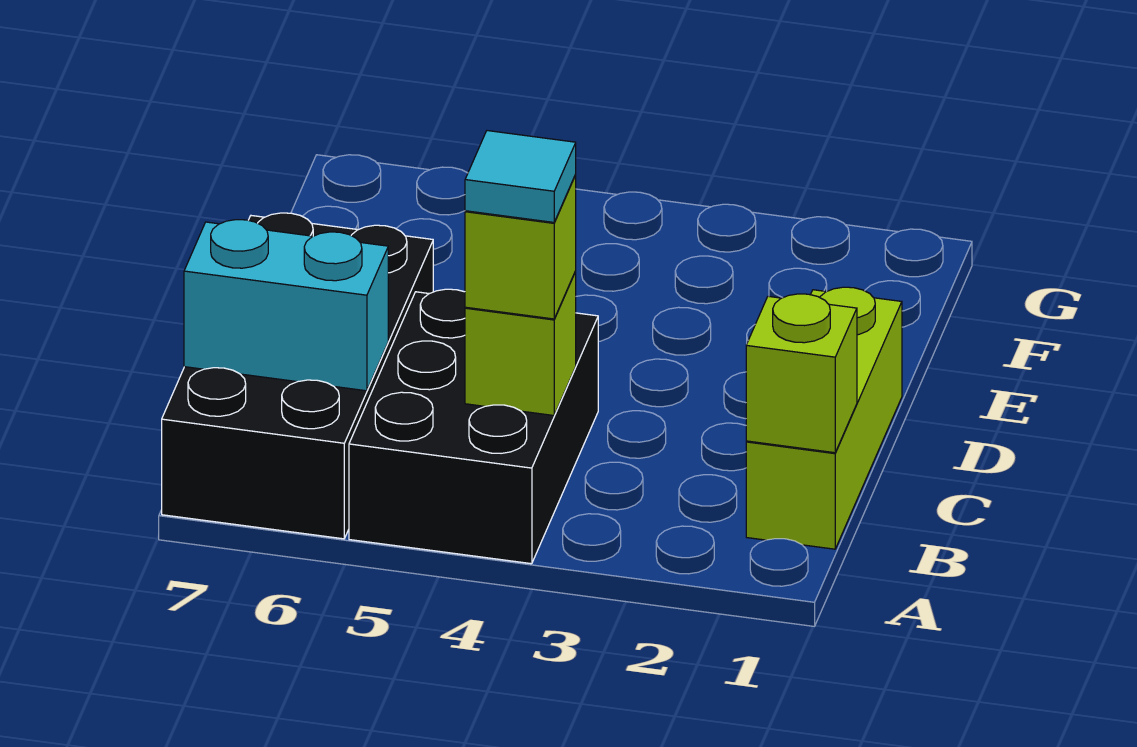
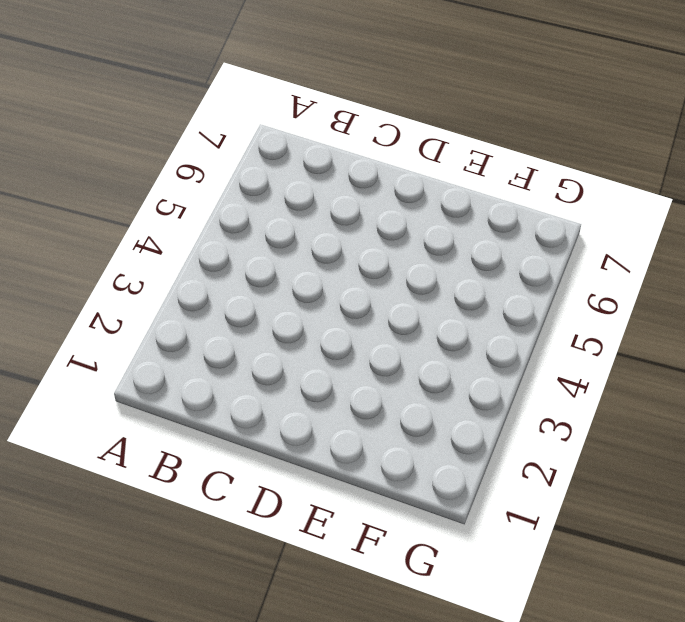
none -> black brick A4:C5 level 1
none -> black brick A6:D7 level 1

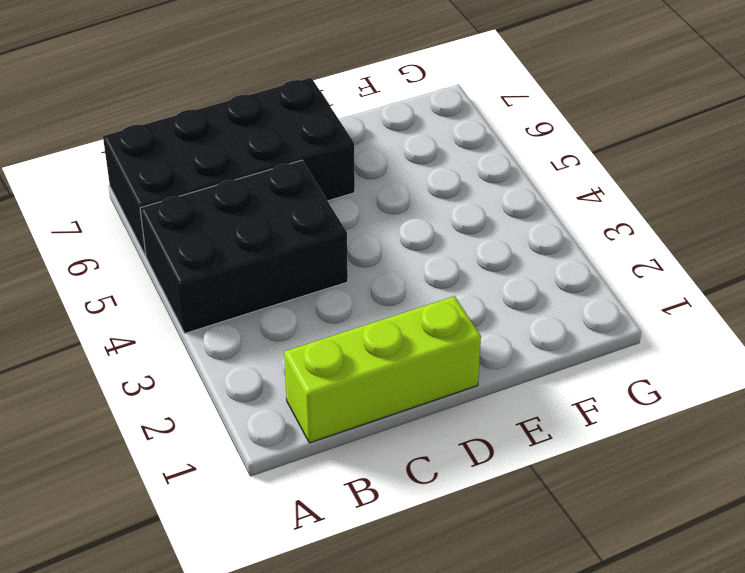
none -> lime brick B1 level 2
none -> lime brick B4 level 2

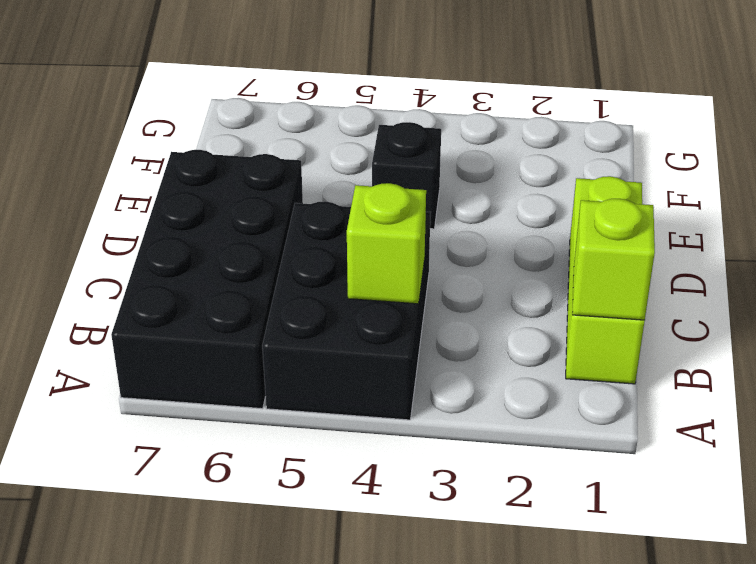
black brick E4 level 1 -> none
none -> cyan brick B6:B7 level 2
none -> lime brick B4 level 3

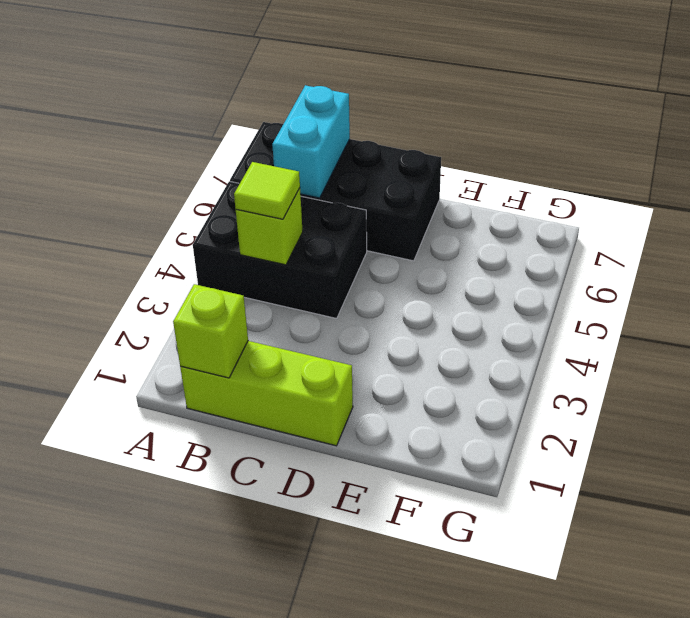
lime tile B4 level 3 -> lime brick B4 level 3
none -> cyan tile B4 level 4

